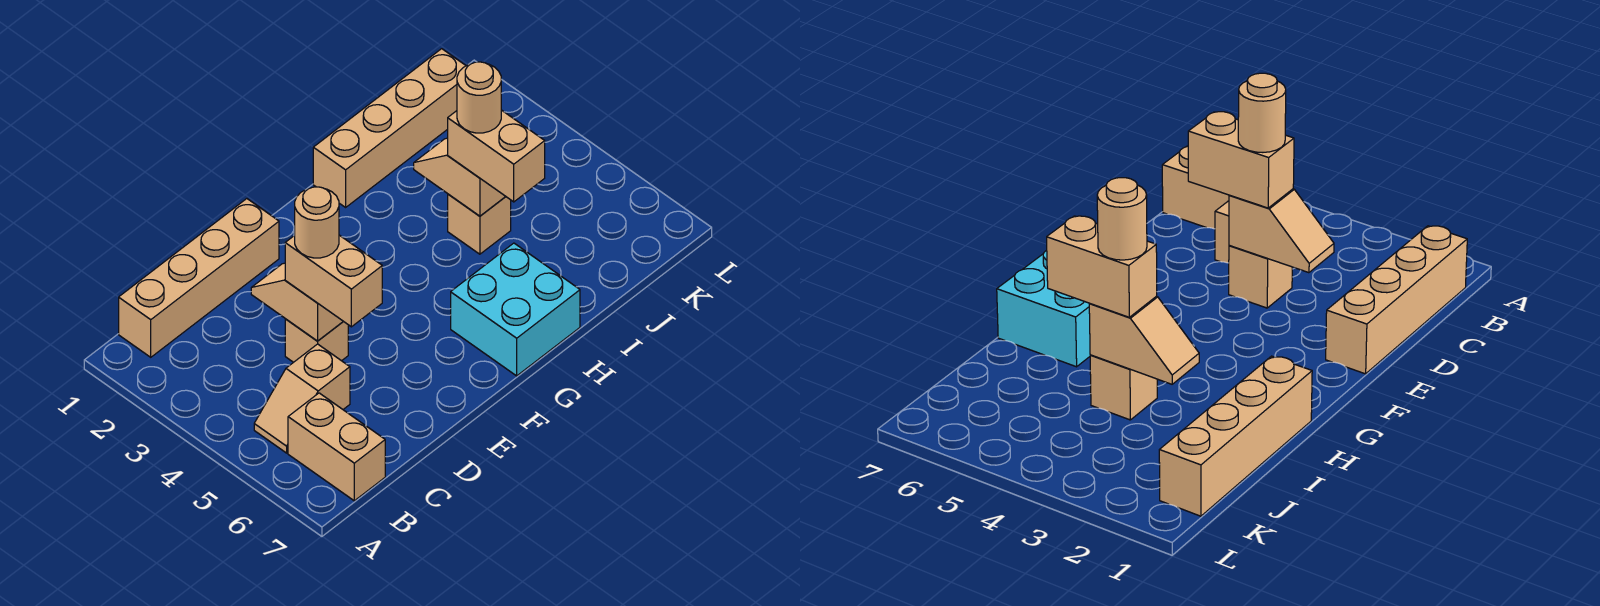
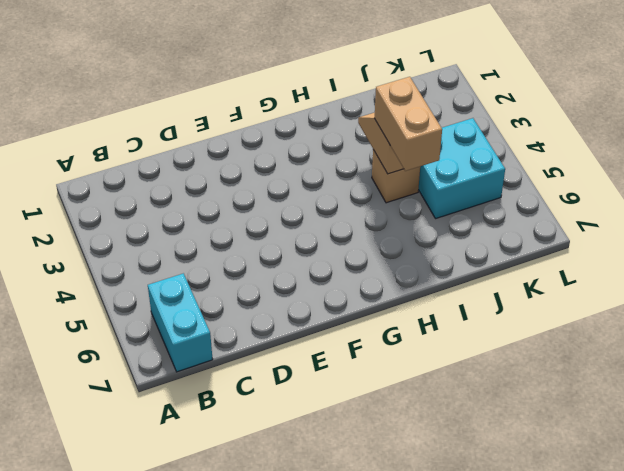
cyan brick B6:B7 level 1 -> tan brick B6:B7 level 1
cyan brick J4:K5 level 1 -> cyan brick G6:H7 level 1
none -> tan brick B1:E1 level 1
none -> tan slope B5:C5 level 1 top C
none -> tan brick D4 level 1

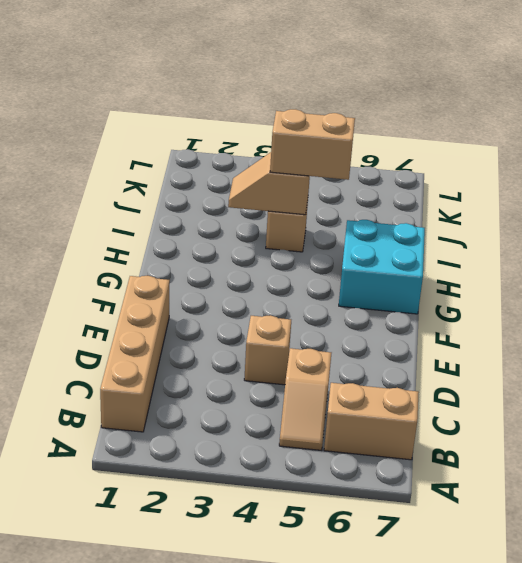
none -> tan brick H1:K1 level 1
none -> tan slope D3:D4 level 2 top 4
none -> tan brick D4:D5 level 3

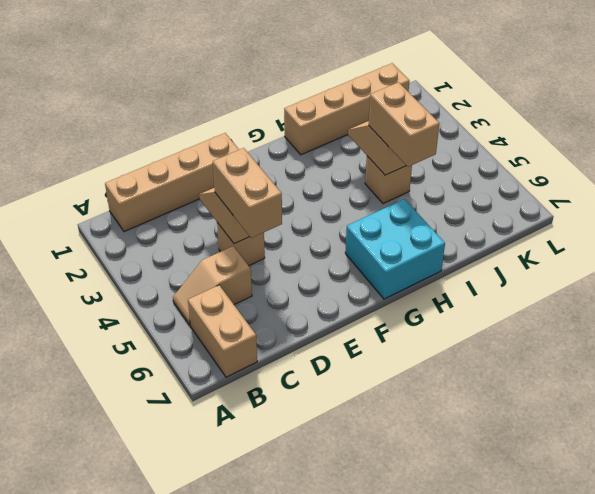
none -> tan round brick D4 level 4
none -> tan round brick I4 level 4

